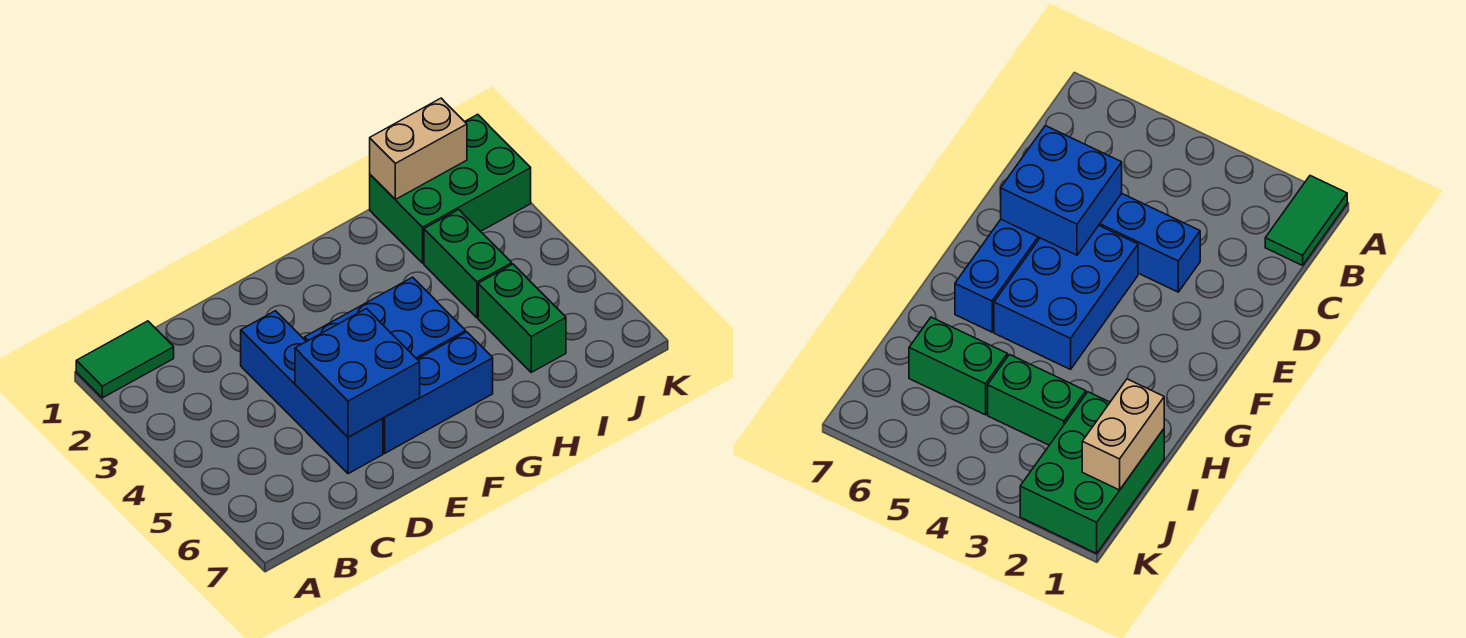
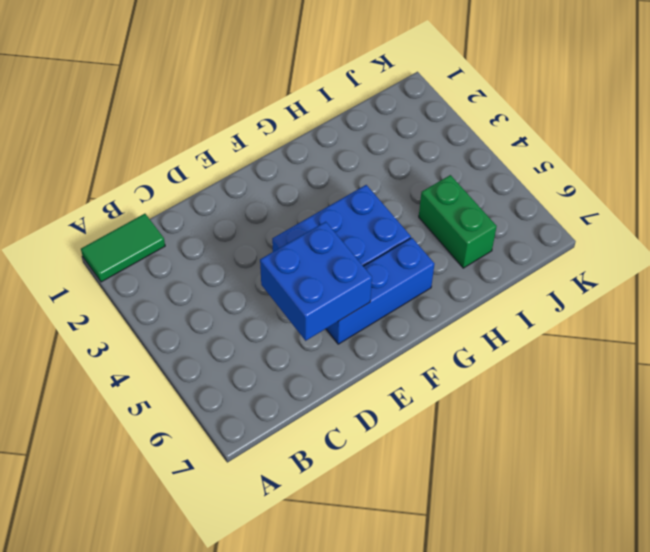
none -> blue brick D3:D6 level 1
none -> green brick I1:K2 level 1

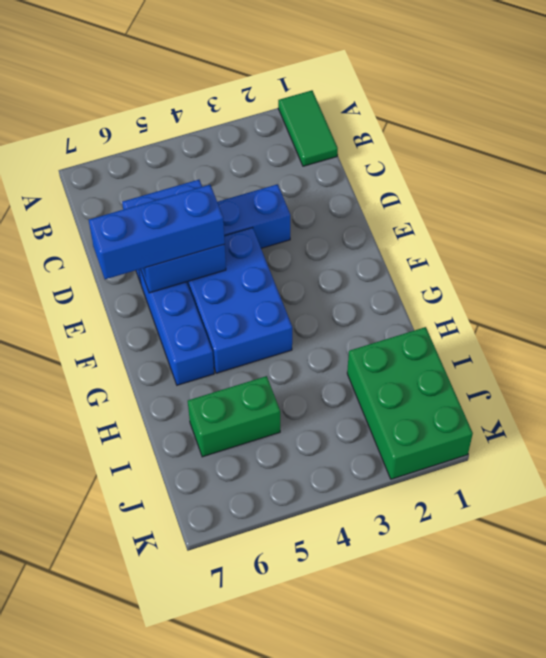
blue brick E5:E7 level 3 -> none
none -> green brick I3:I4 level 1
none -> tan brick I1:J1 level 2

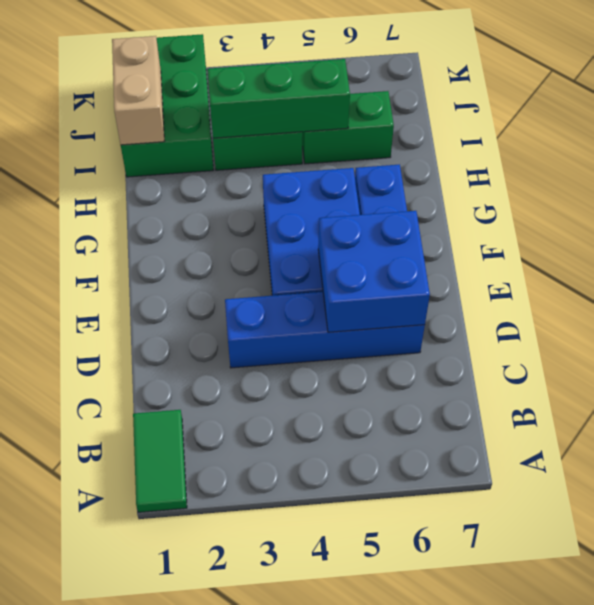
green brick I3:I5 level 2 -> none

